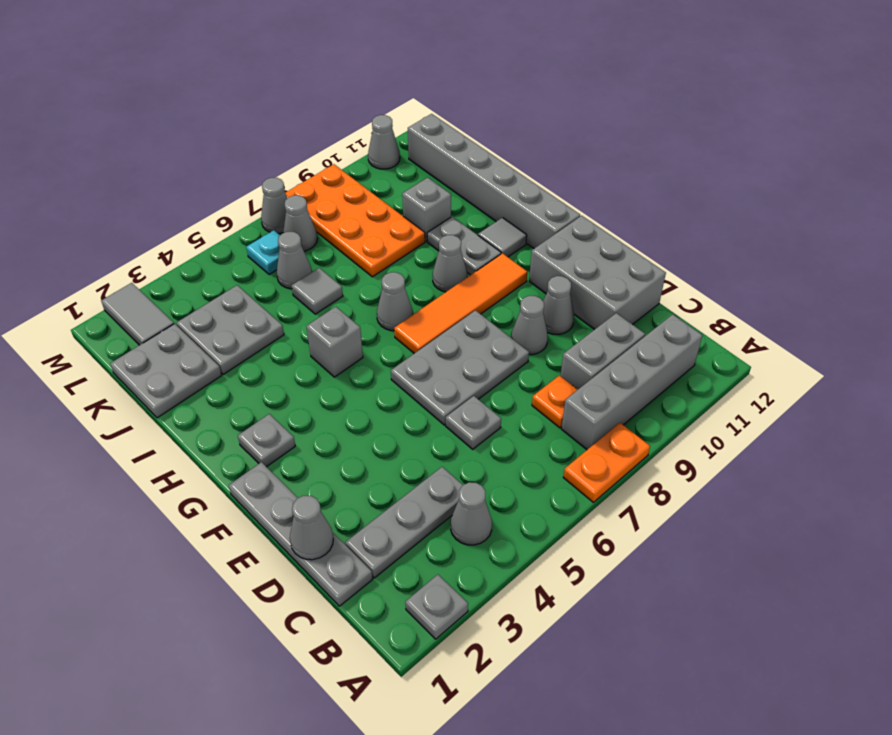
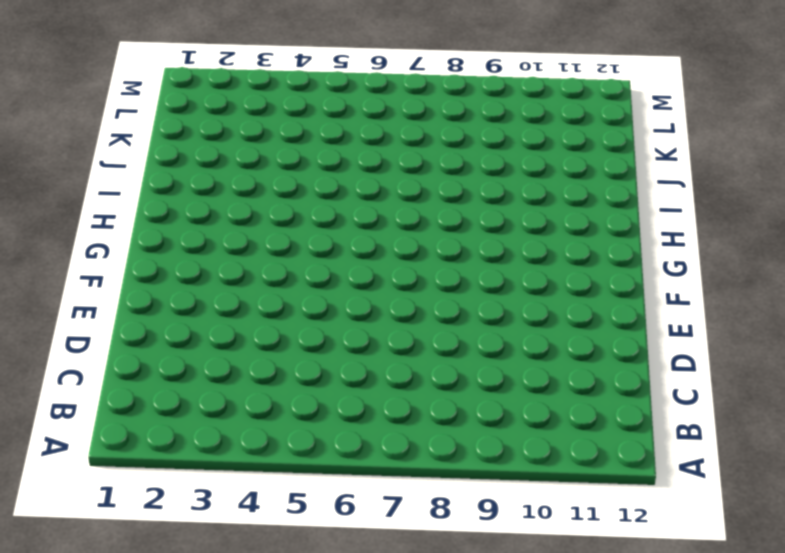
none -> grey plate A2 level 1
none -> orange plate A7:A8 level 1
none -> grey cone B4 level 1
none -> grey brick B8:B11 level 1

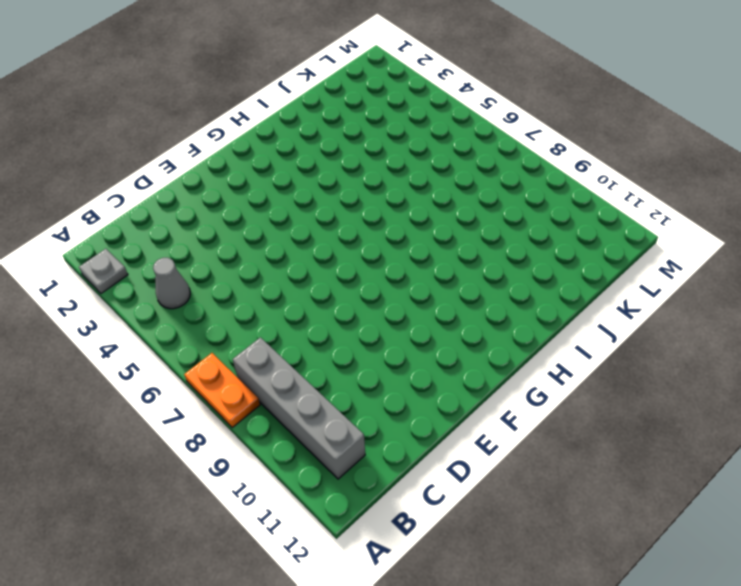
none -> grey plate C1:F1 level 1
none -> grey plate C2:C4 level 1
none -> orange plate C8 level 1
none -> grey brick C9:C10 level 1

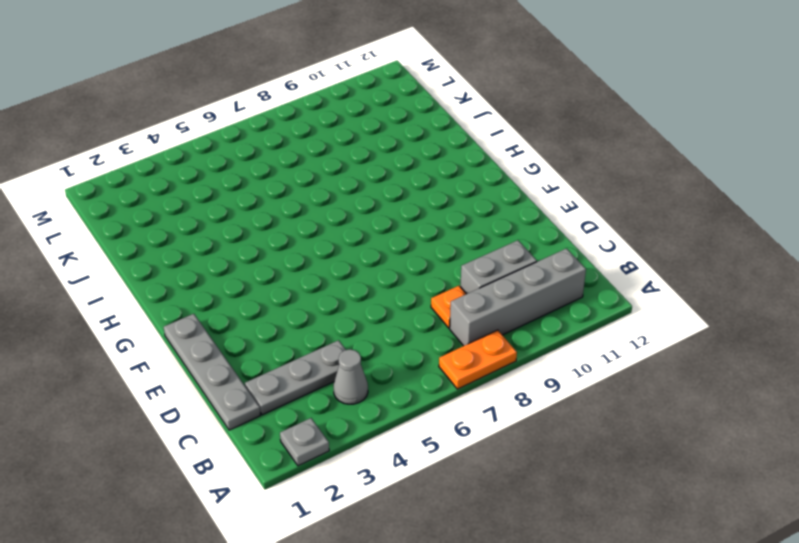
none -> grey plate D6 level 1
none -> grey brick D11:F12 level 1
none -> grey plate E6:F8 level 1
none -> grey cone E9 level 1

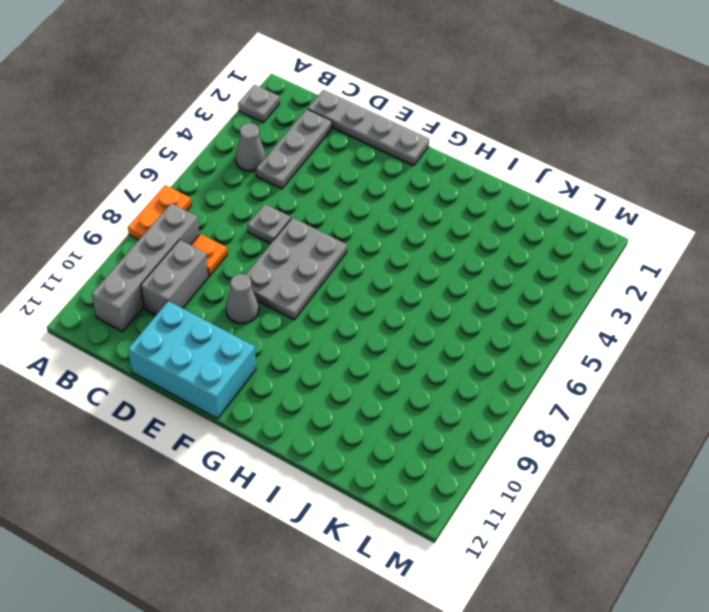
cyan brick D11:F12 level 1 -> grey brick D11:F12 level 1
none -> grey cone E10 level 1
none -> grey plate G2 level 1
none -> orange tile G7:G10 level 1
none -> grey brick G12:L12 level 1

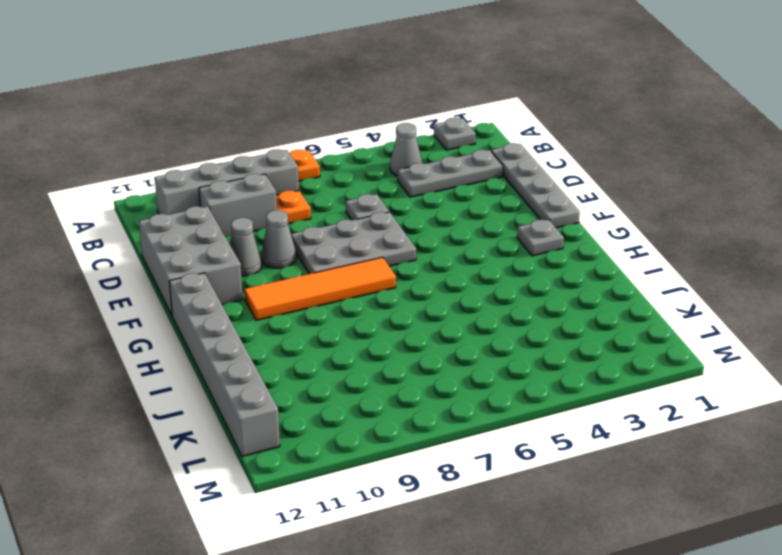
none -> grey brick H5 level 1
none -> grey cone H7 level 1
none -> grey cone H9 level 1
none -> grey plate H10:I10 level 1

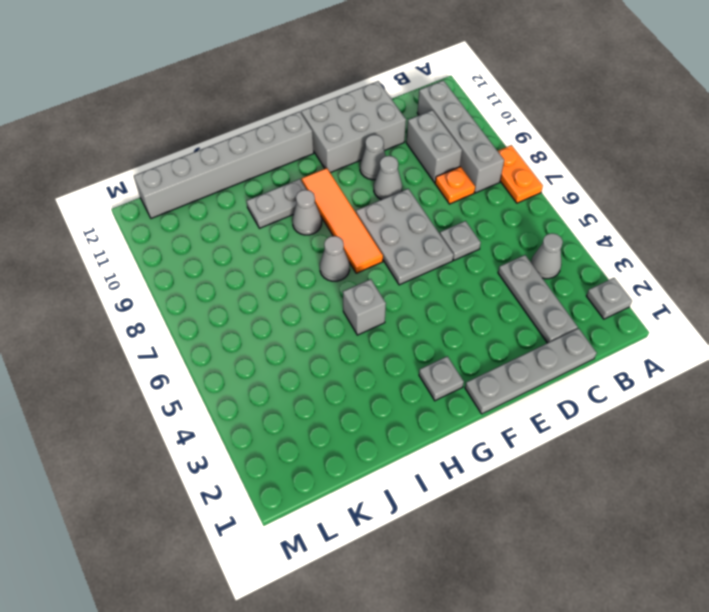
none -> grey tile H11 level 1
none -> grey plate J1:K2 level 1
none -> grey plate J3:K4 level 1
none -> grey tile J6 level 1

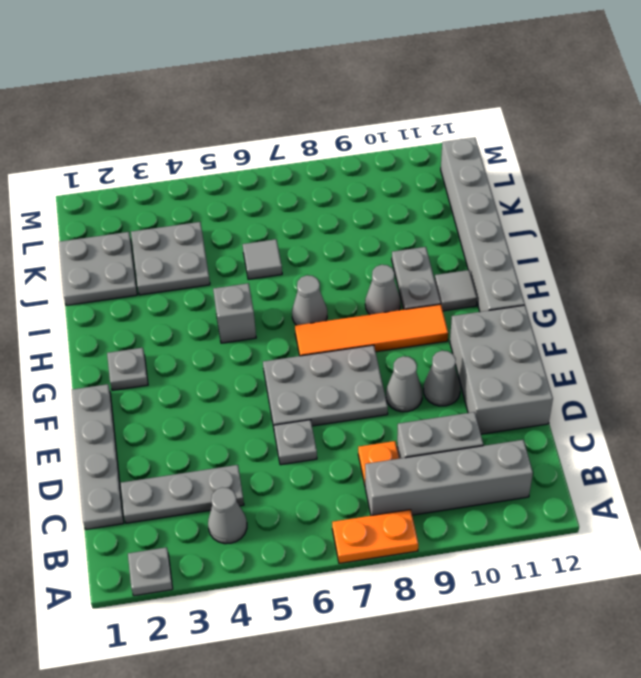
none -> orange plate J8:M9 level 1
none -> grey brick J10 level 1
none -> grey cone K6 level 1
none -> grey tile L2:M2 level 1

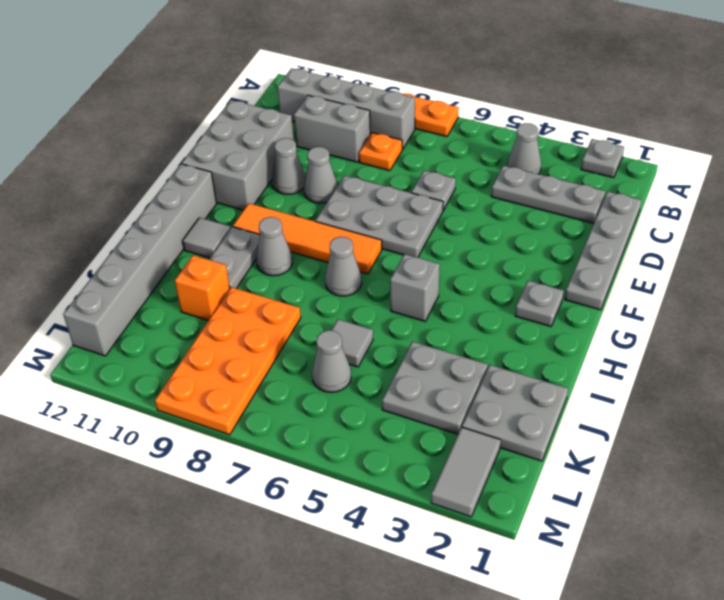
orange brick J10 level 1 -> grey brick J10 level 1
none -> cyan plate L6 level 1
none -> grey cone L7 level 1
none -> grey cone M7 level 1
none -> grey cone M11 level 1

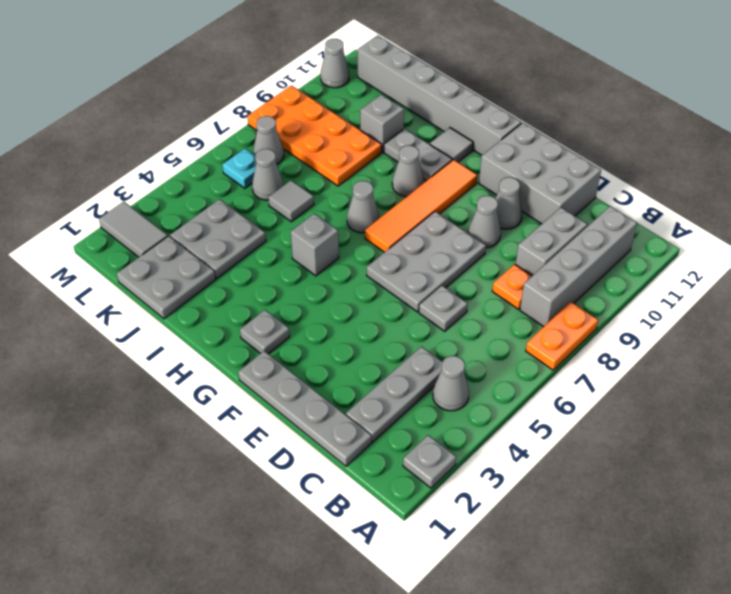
none -> grey cone M7 level 1
none -> grey cone D1 level 2

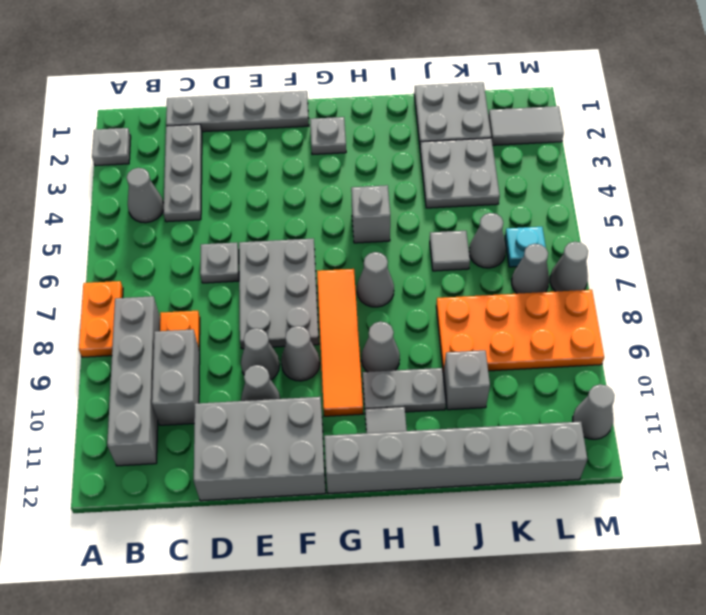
grey cone F9 level 1 -> grey cone D1 level 2

